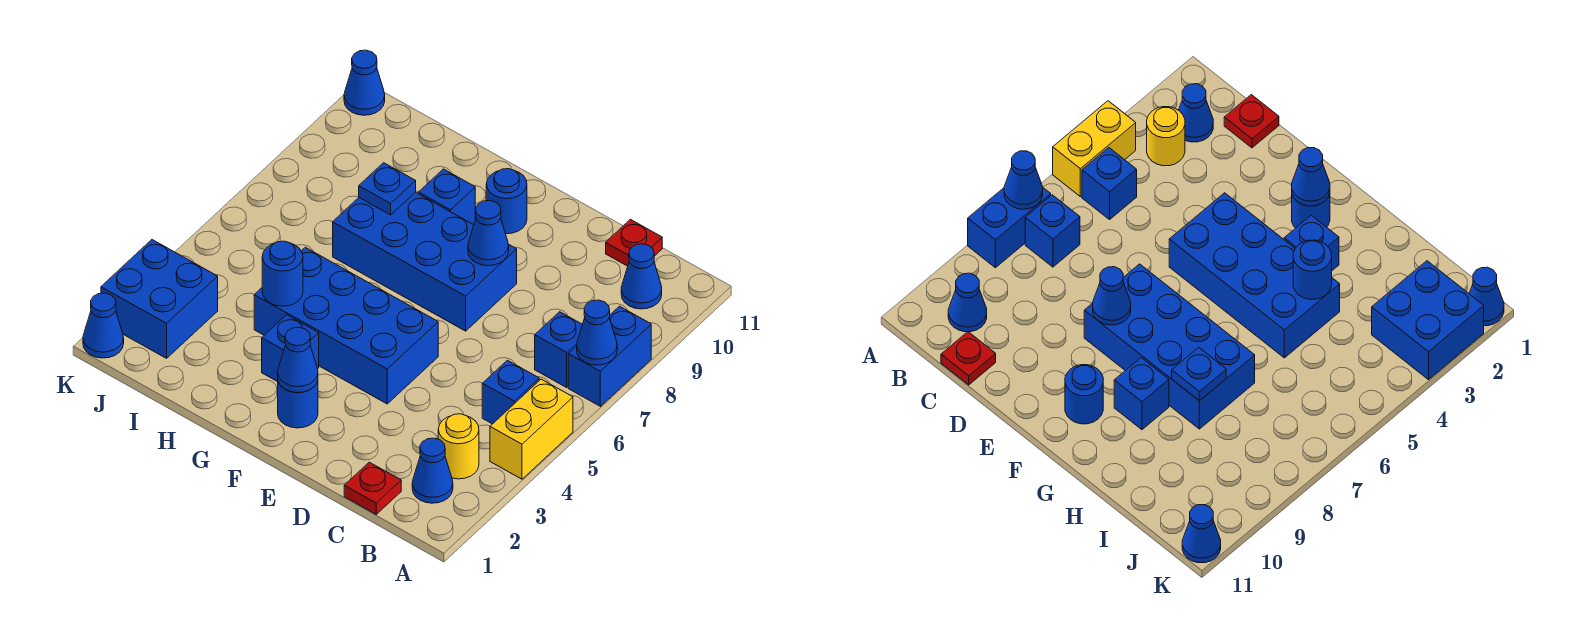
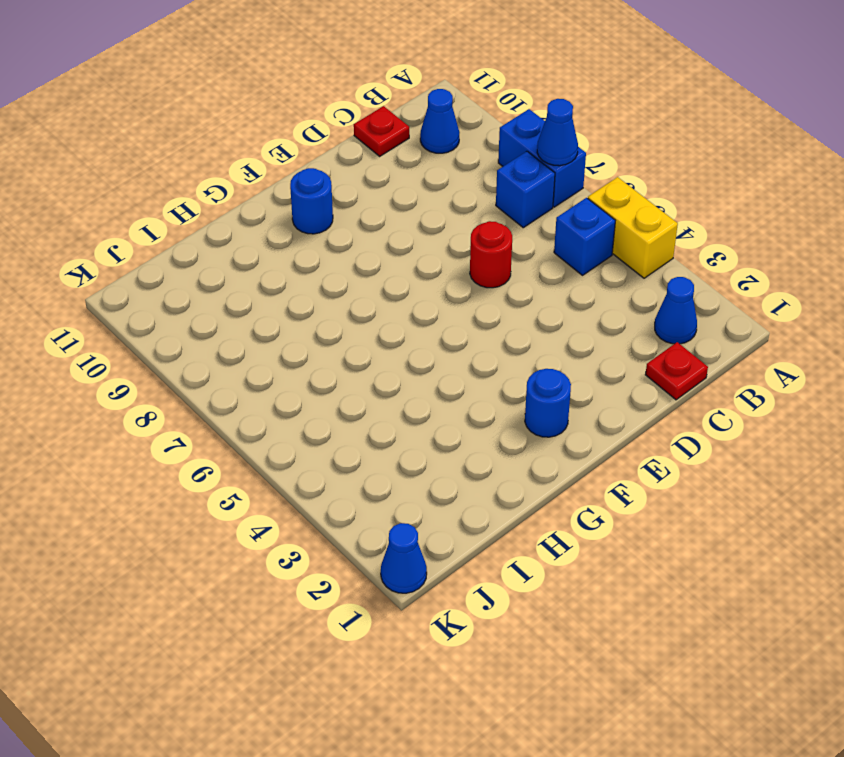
red round brick D6 level 1 -> none
none -> yellow round brick B3 level 1
none -> blue brick E4:H5 level 1
none -> blue brick E7:H8 level 1

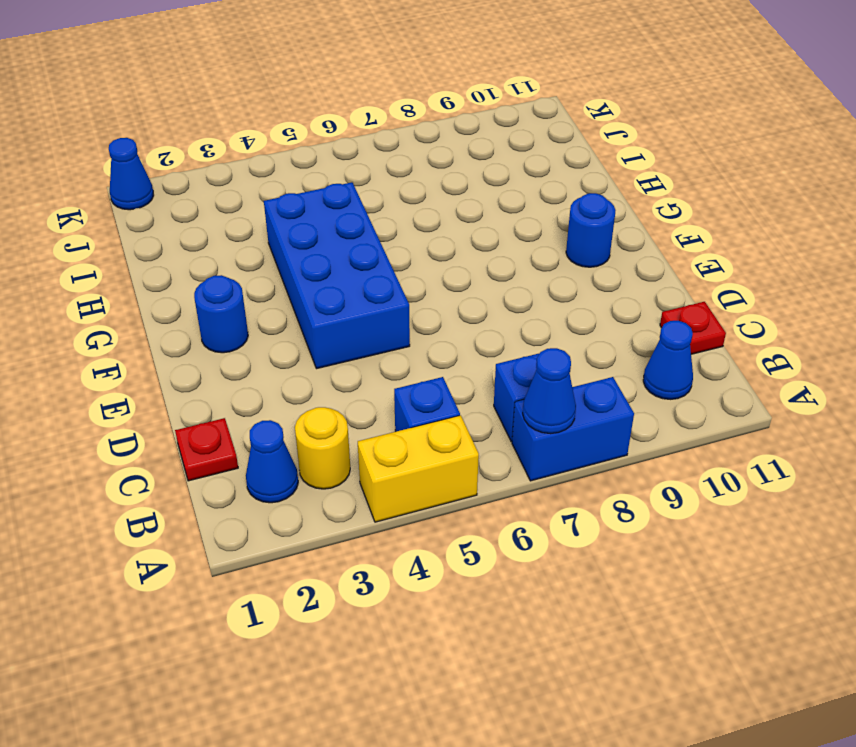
none -> blue brick E7:H8 level 1
none -> blue brick G3 level 1
none -> blue brick G9 level 1

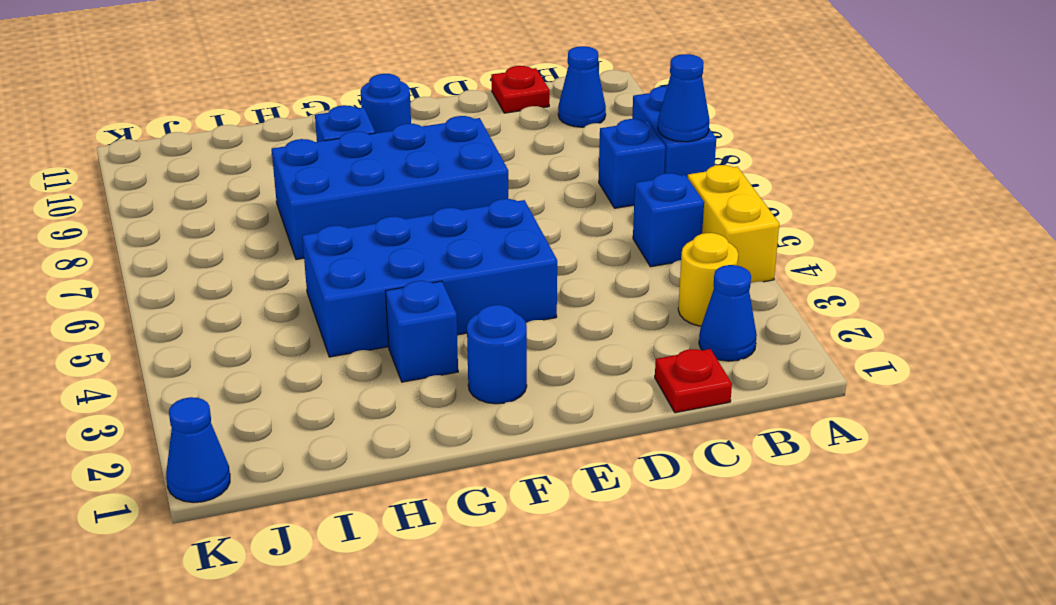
none -> blue brick J2:K3 level 1
none -> blue cone K11 level 1
none -> blue cone E8 level 2

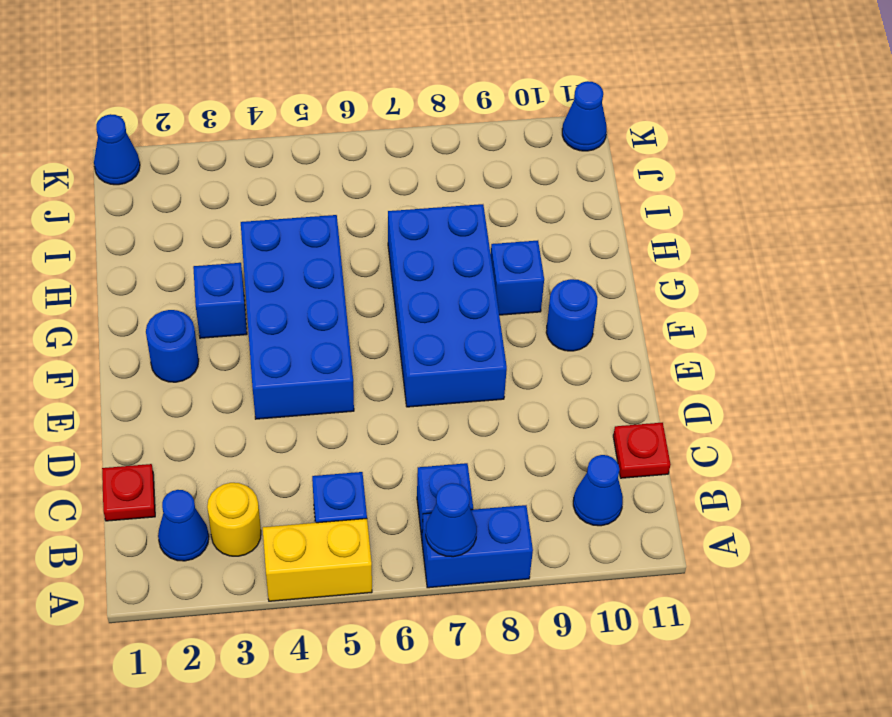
none -> blue brick J2:K3 level 1
none -> blue cone E8 level 2
none -> blue cone F2 level 2

